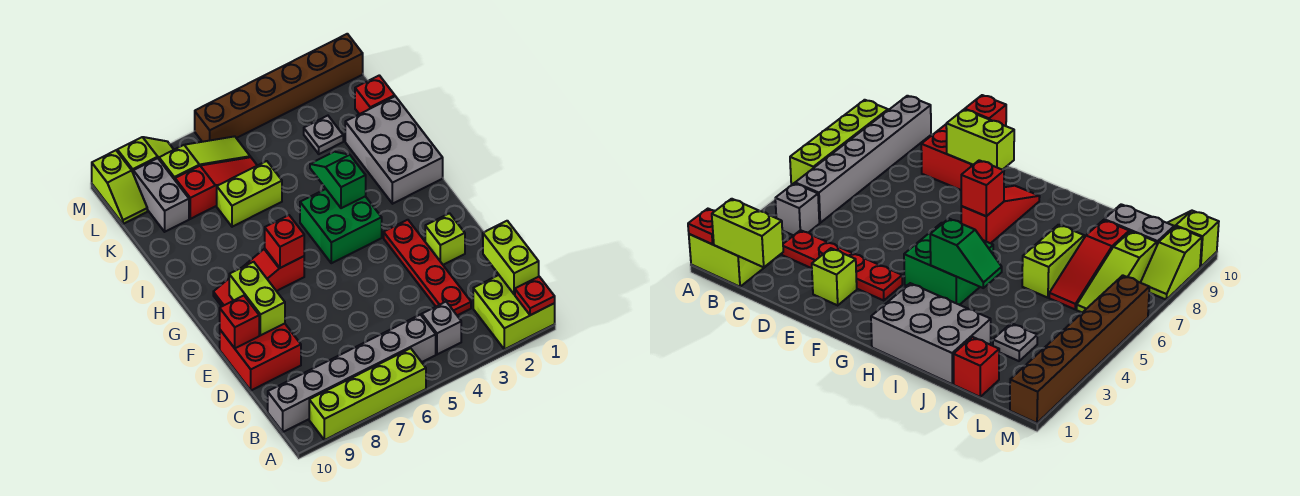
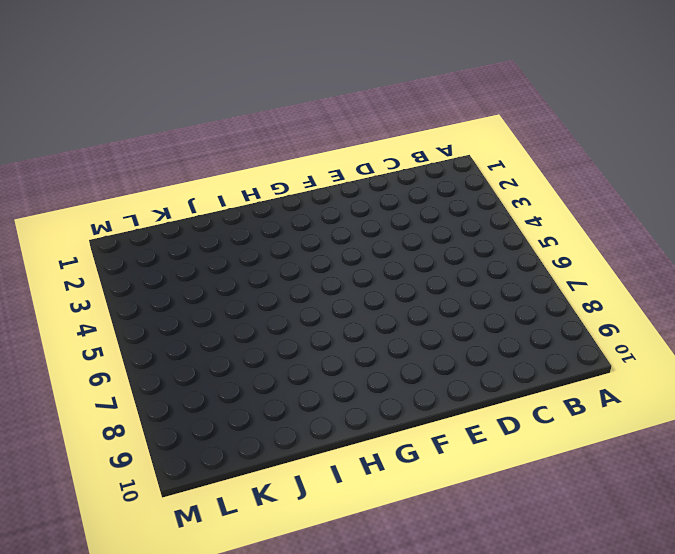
none -> lime brick A1:B2 level 1
none -> lime brick A6:A9 level 1
none -> grey brick B4 level 1

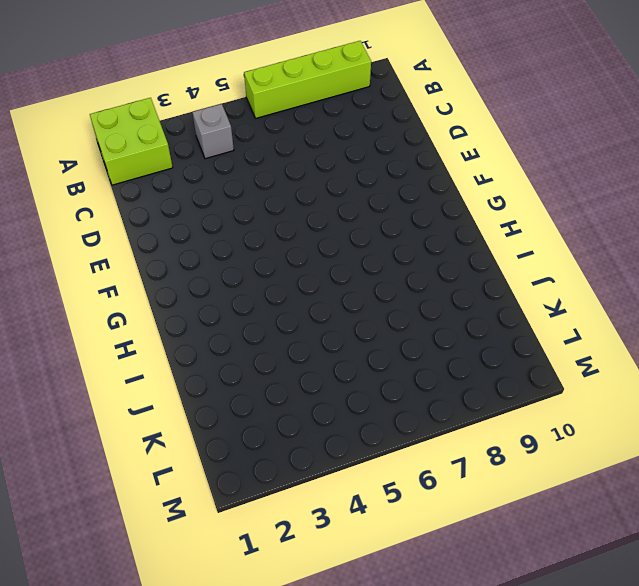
none -> grey brick B5:B10 level 1
none -> red plate C3:F3 level 1
none -> red brick D9:E10 level 1

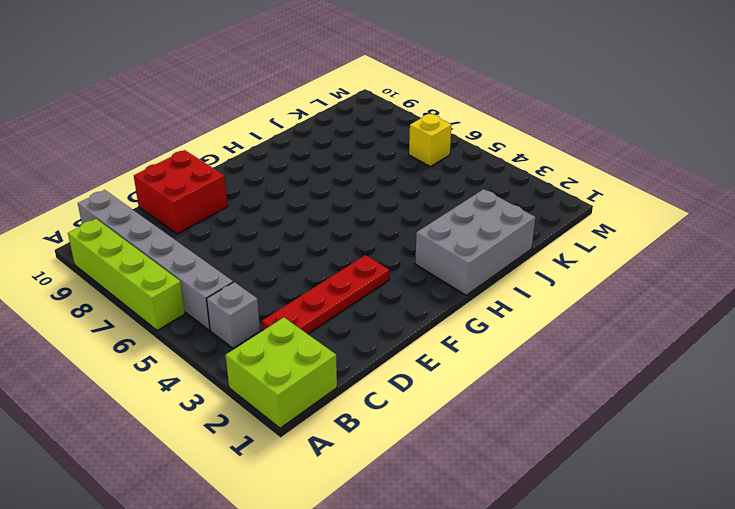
yellow brick L6 level 1 -> lime slope L6:L8 level 1 top 8
none -> lime brick E2 level 1
none -> green brick G4:H5 level 1
none -> red slope G7:G9 level 1 top 7

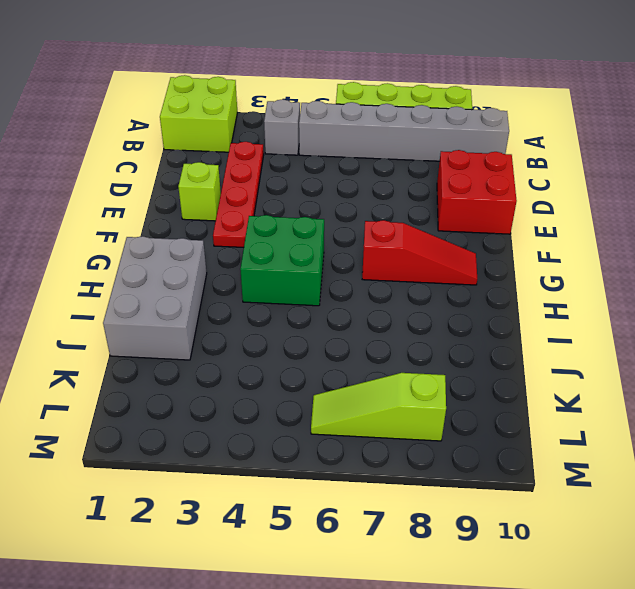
none -> lime brick J6:J7 level 1
none -> red brick K1 level 1
none -> grey plate K3 level 1

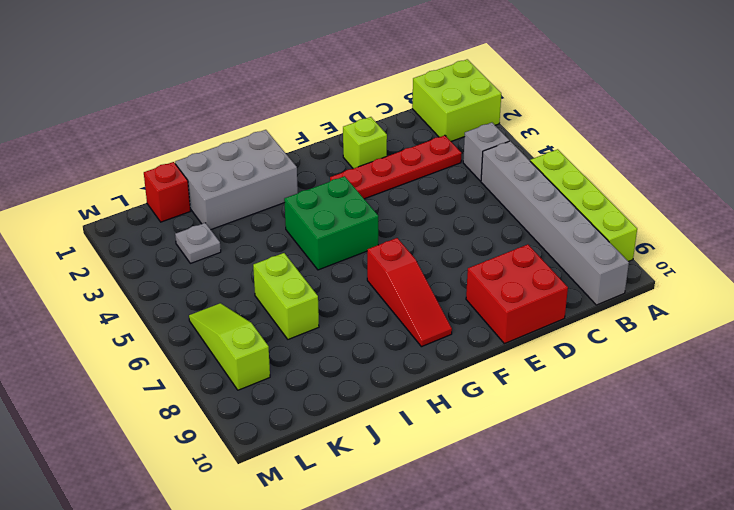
none -> red slope K6:K8 level 1 top 8
none -> grey brick K9:L9 level 1
none -> lime slope L10:M10 level 1 top M

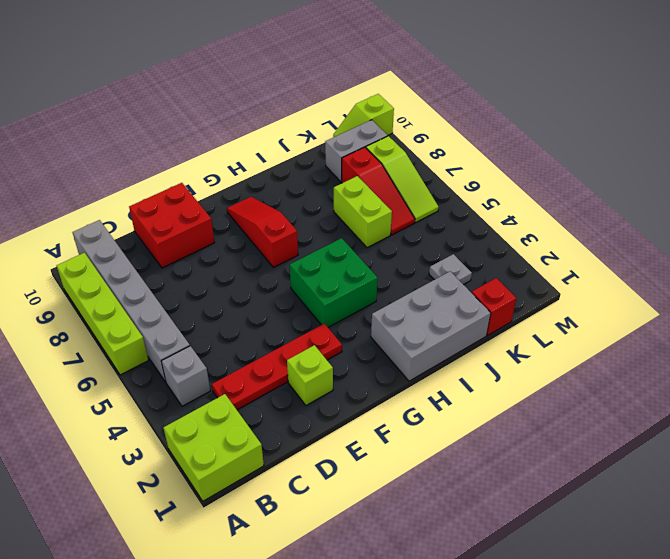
none -> brown brick M1:M6 level 1
none -> lime slope M8:M9 level 1 top 9
none -> red plate A1 level 2

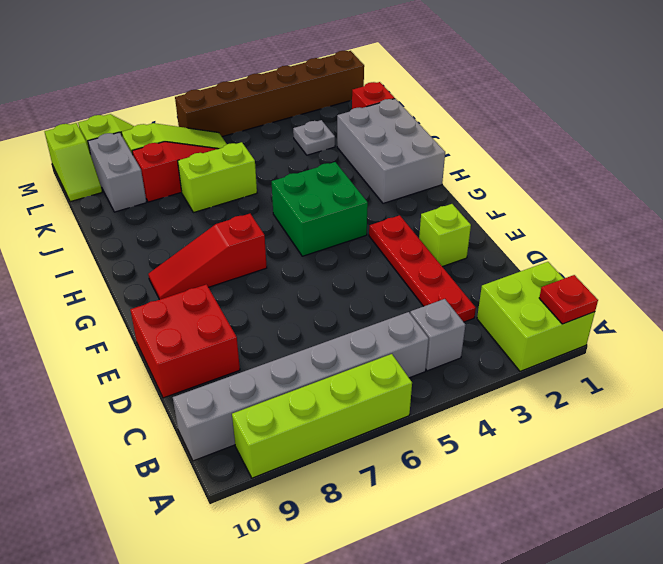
none -> lime brick B1:C1 level 2
none -> lime brick E9:F9 level 2
none -> red brick E10 level 2

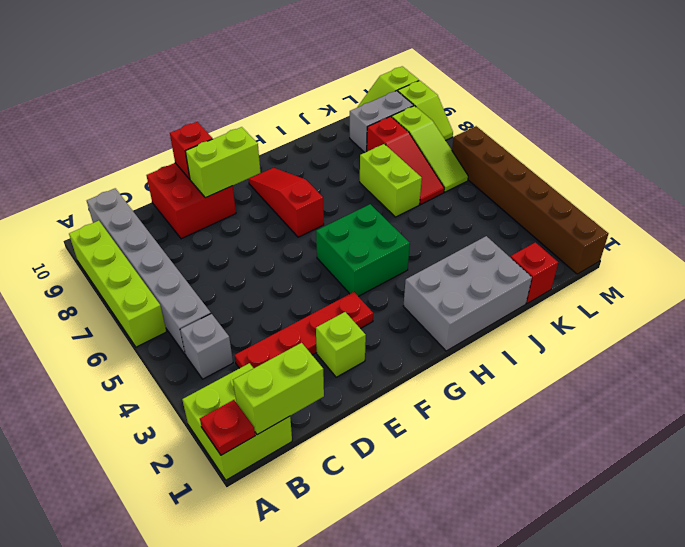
none -> grey plate K3 level 1
none -> red brick G7 level 2
none -> green slope H4:I4 level 2 top H

